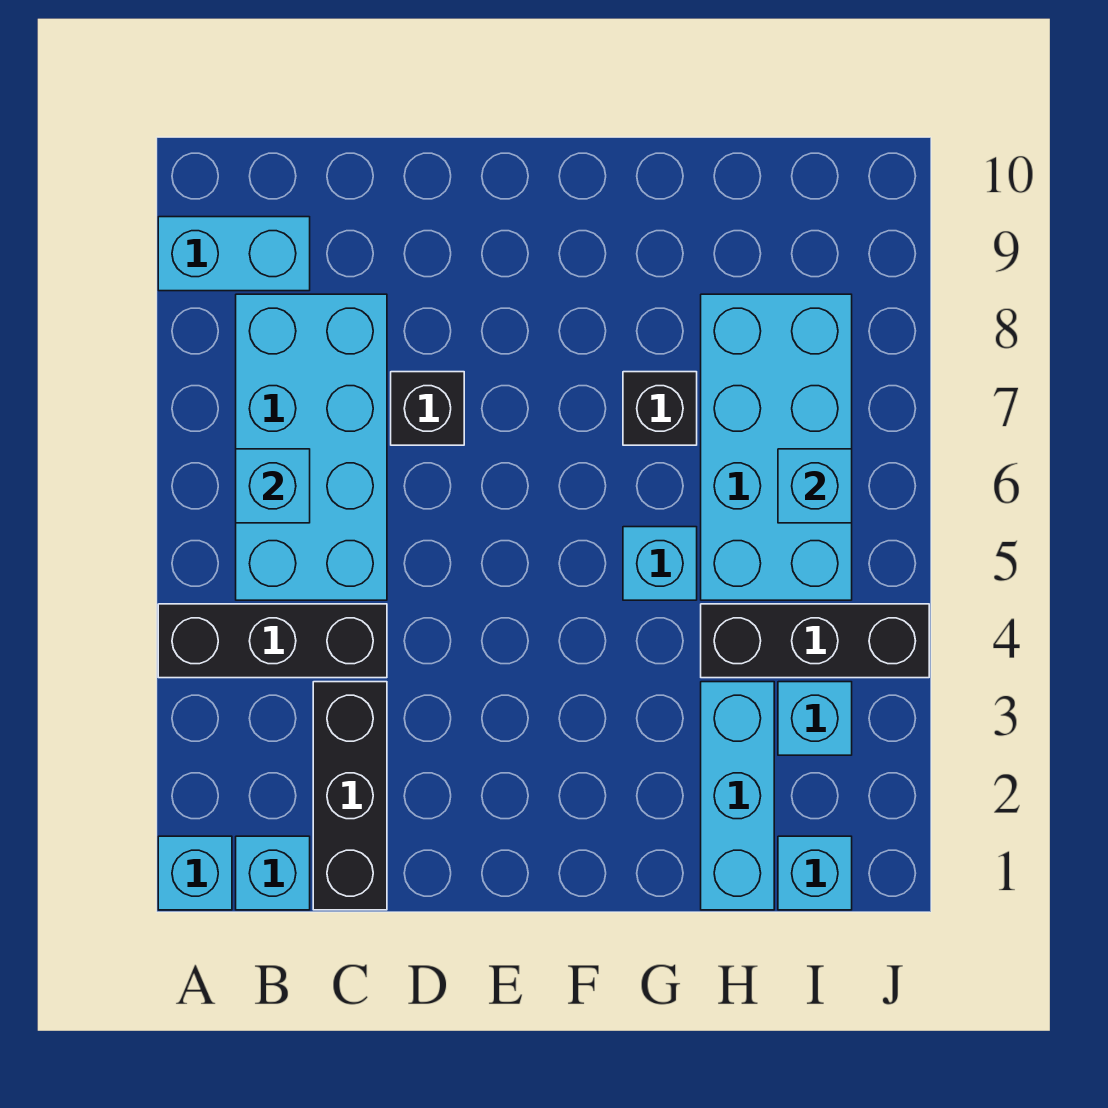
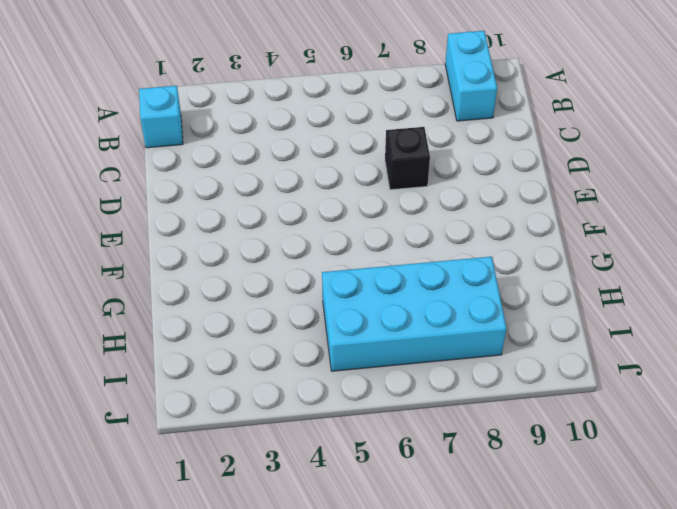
none -> cyan brick A1 level 1
none -> black brick A4:C4 level 1
none -> cyan brick B5:C8 level 1

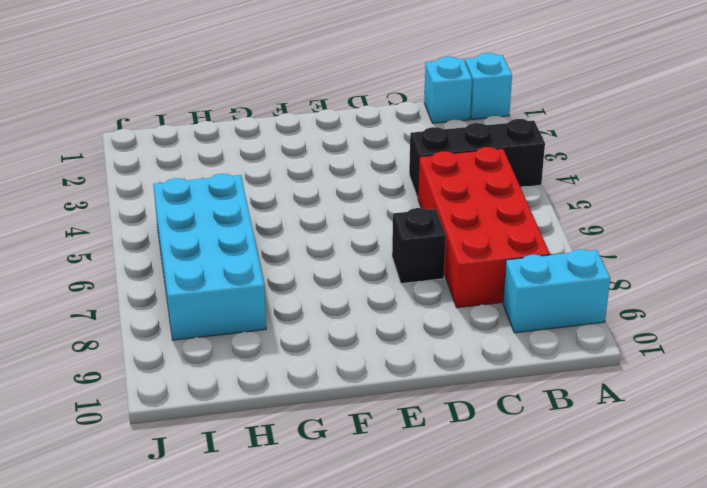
red brick B5:C8 level 1 -> cyan brick B5:C8 level 1
none -> black brick C1:C3 level 1
none -> cyan brick G5 level 1
none -> black brick G7 level 1

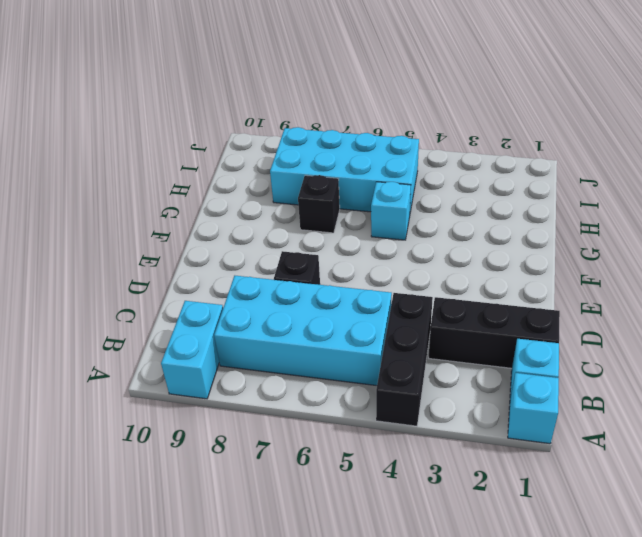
none -> cyan brick H1:H3 level 1
none -> black brick H4:J4 level 1
none -> cyan brick I1 level 1

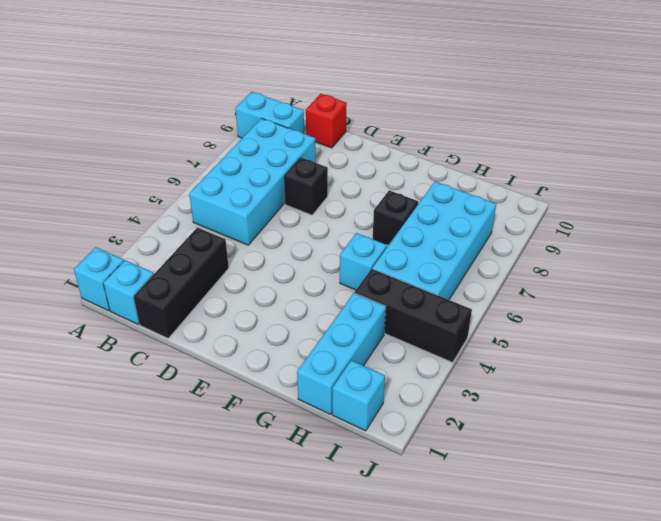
red brick C10 level 1 -> none
none -> black brick A4:C4 level 1
none -> cyan brick I3 level 1
none -> cyan brick B6 level 2

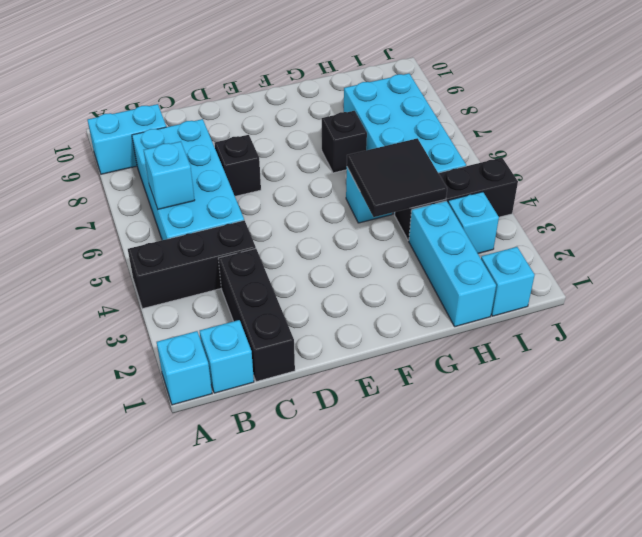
black tile G4:H5 level 2 -> none
none -> cyan brick I6 level 2

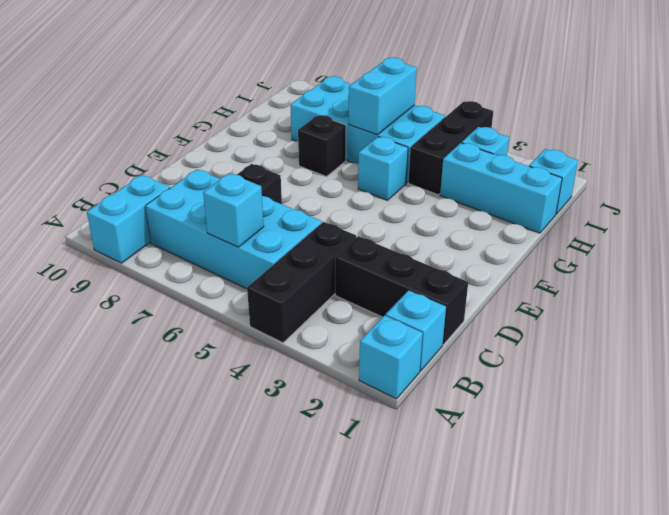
cyan brick H6:I6 level 2 -> cyan brick I6 level 2

